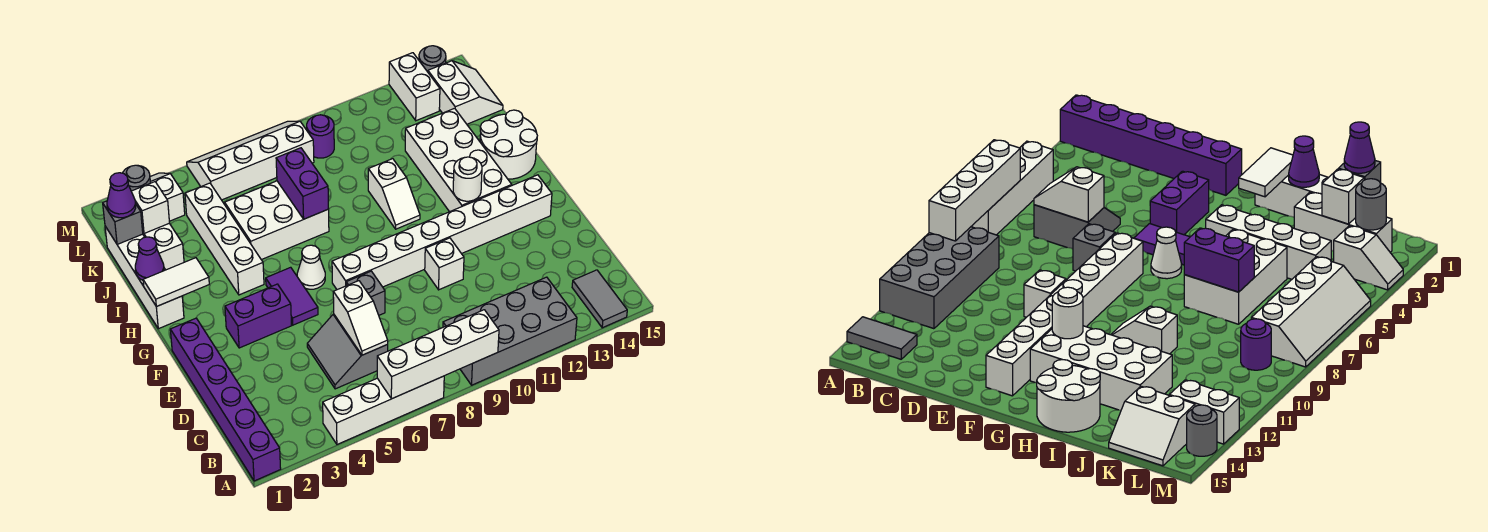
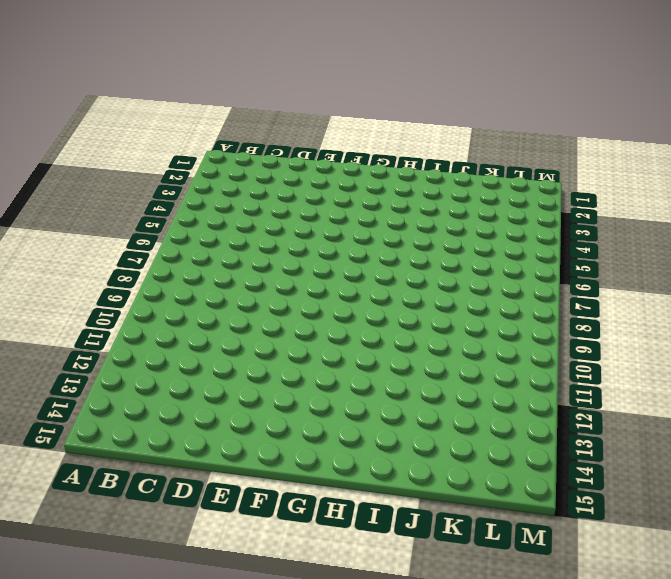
none -> purple brick A1:F1 level 1
none -> white brick A4:A7 level 1
none -> grey brick A9:B12 level 1
none -> grey tile A14:B14 level 1

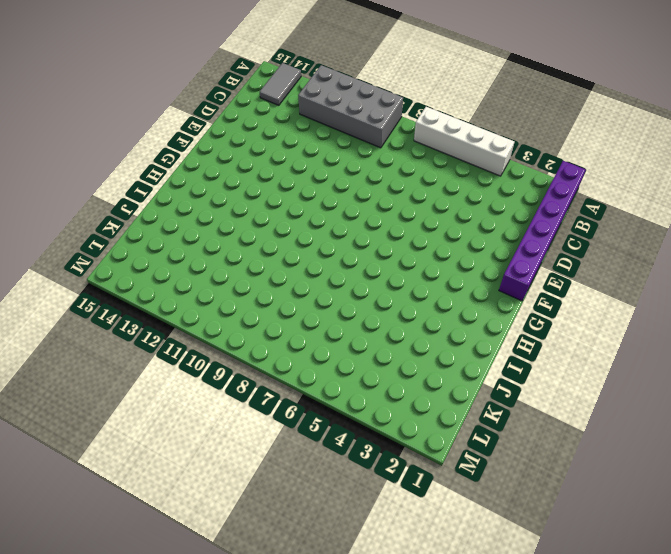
none -> grey slope C5:D6 level 1 top 6
none -> grey brick E7 level 1
none -> white brick E10 level 1
none -> purple brick F3:F4 level 1

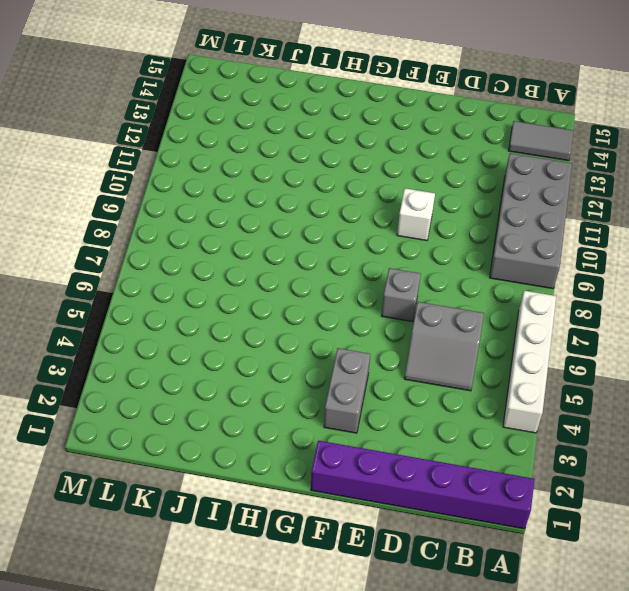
grey brick F3:F4 level 1 -> purple brick F3:F4 level 1
none -> purple tile F5:G5 level 1
none -> white brick F7:F14 level 1
none -> white cone G6 level 1
none -> white brick G12:J13 level 1

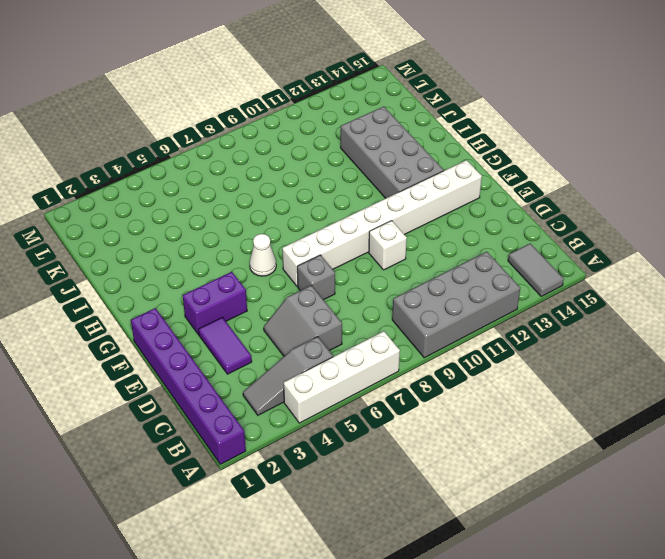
grey slope B3:B5 level 1 top 5 -> none
purple tile D3:E3 level 1 -> purple tile F5:G5 level 1
grey brick G12:J13 level 1 -> white brick G12:J13 level 1
none -> white brick H1:K1 level 1
none -> white brick H4:K4 level 1
none -> white slope H10:I10 level 1 top I
none -> white round brick H14:I15 level 1

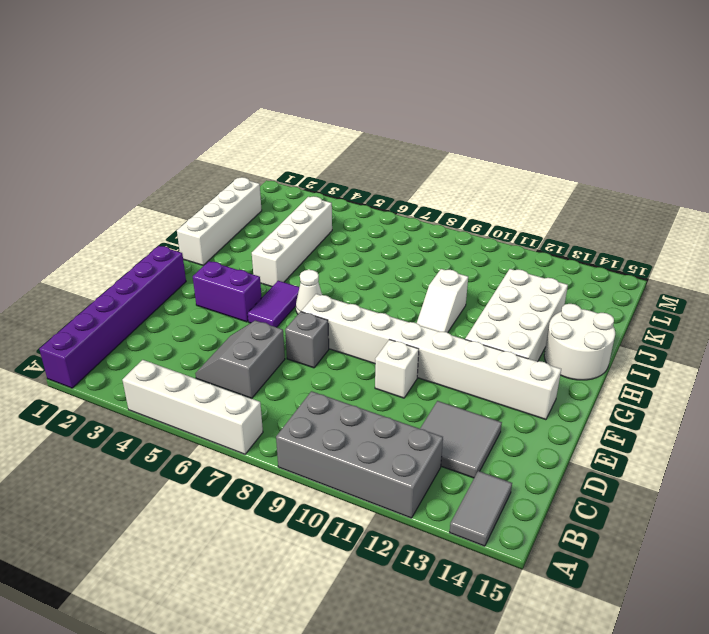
grey tile C12:D13 level 1 -> none
none -> white brick I5:J7 level 1
none -> white brick J2:L2 level 1
none -> white slope K14:L15 level 1 top 14
none -> white slope L3:M3 level 1 top L

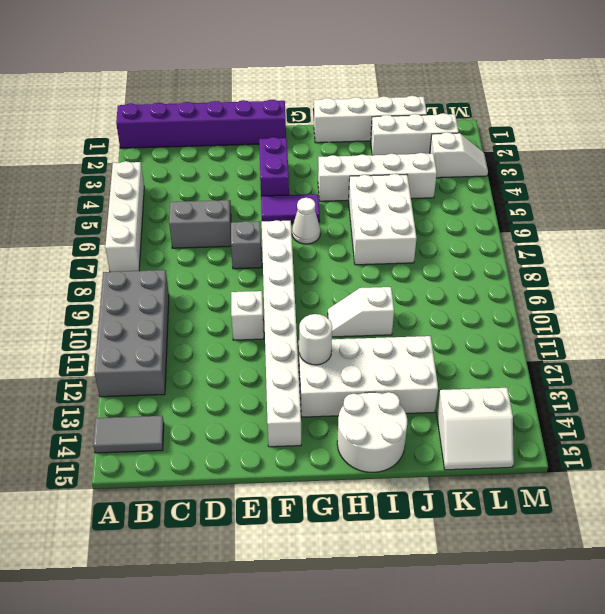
none -> white slope L5:M8 level 1 top L
none -> purple round brick L9 level 1
none -> white brick L13:M13 level 1
none -> grey round brick M14 level 1

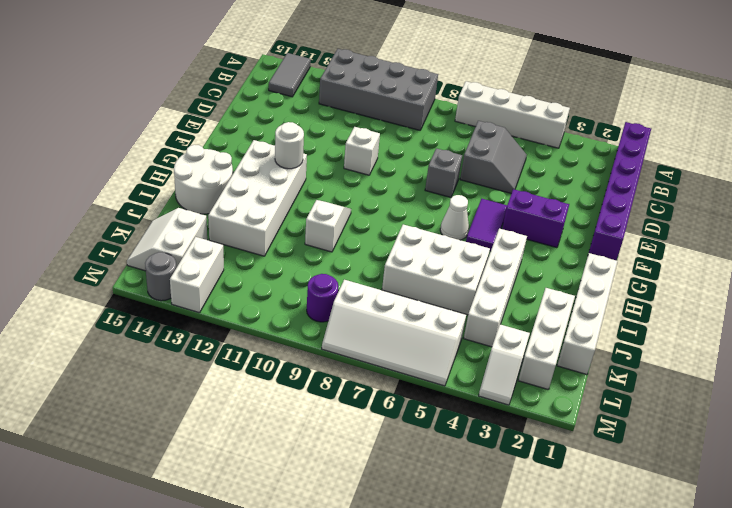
none -> white brick F7:F14 level 1
none -> white brick A6:A9 level 2
none -> white slope C6:D6 level 2 top D
none -> white tile H1:H2 level 2

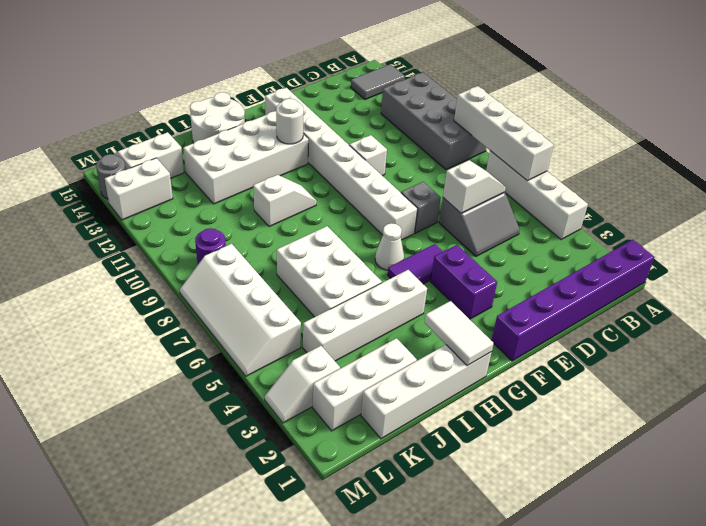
none -> purple cone I1 level 2
none -> purple brick I7:J7 level 2
none -> grey brick K1 level 2
none -> white brick K2 level 2

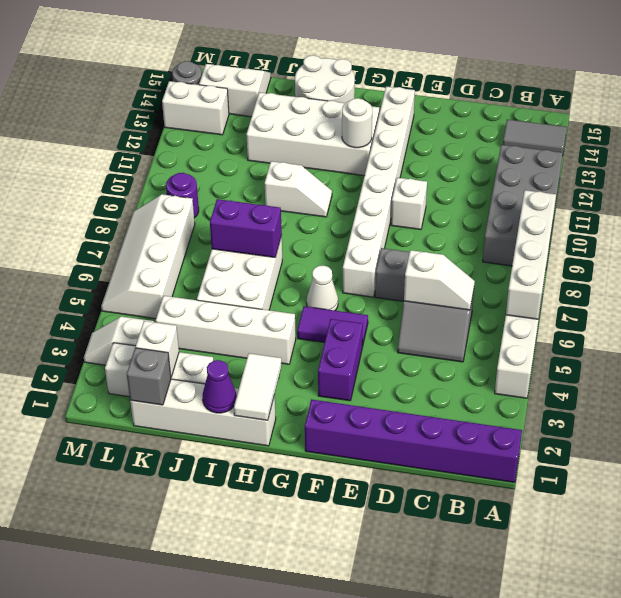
none -> grey round brick L2 level 2
none -> purple cone K1 level 3

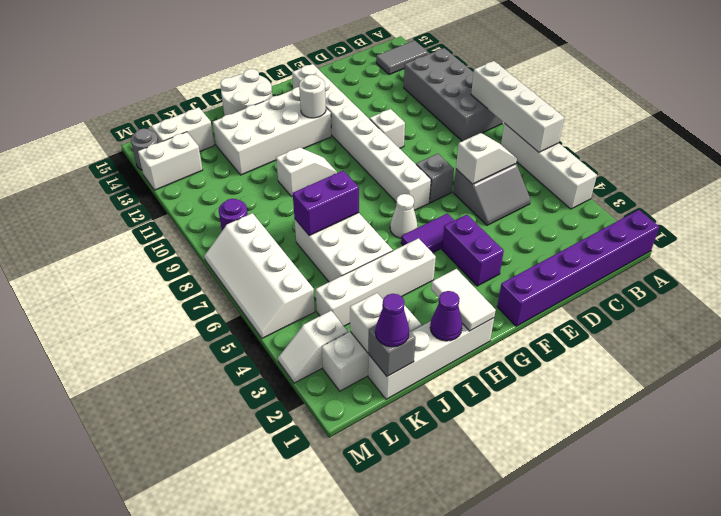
none -> grey round brick L2 level 2

